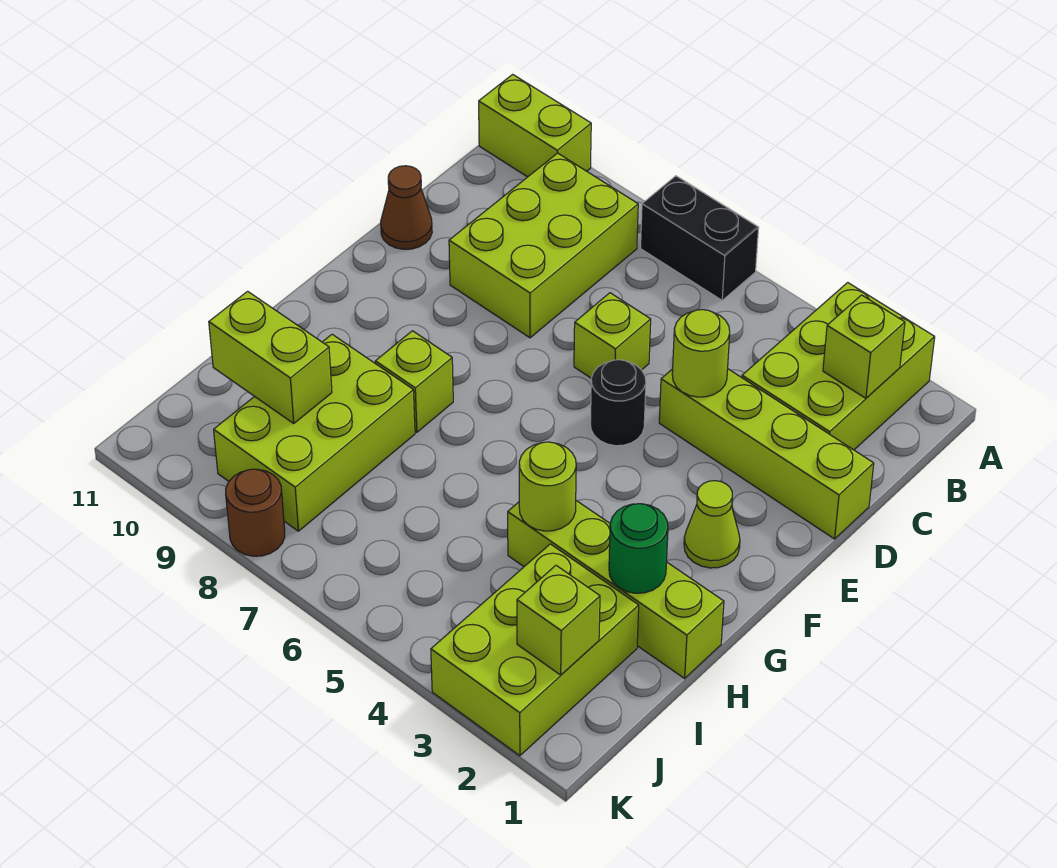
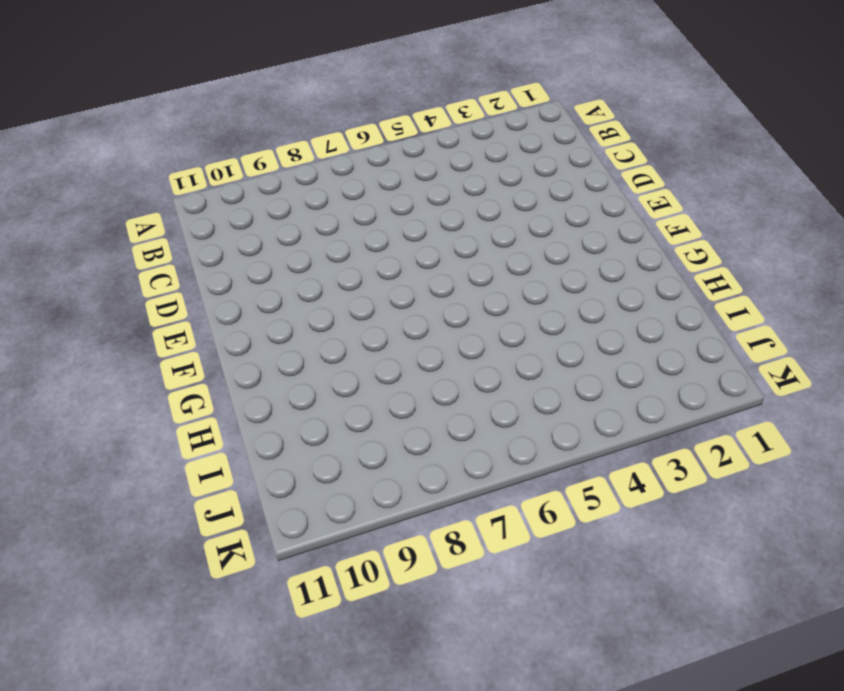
none -> lime brick A2:C3 level 1
none -> black brick A6:A7 level 1
none -> lime brick A10:A11 level 1

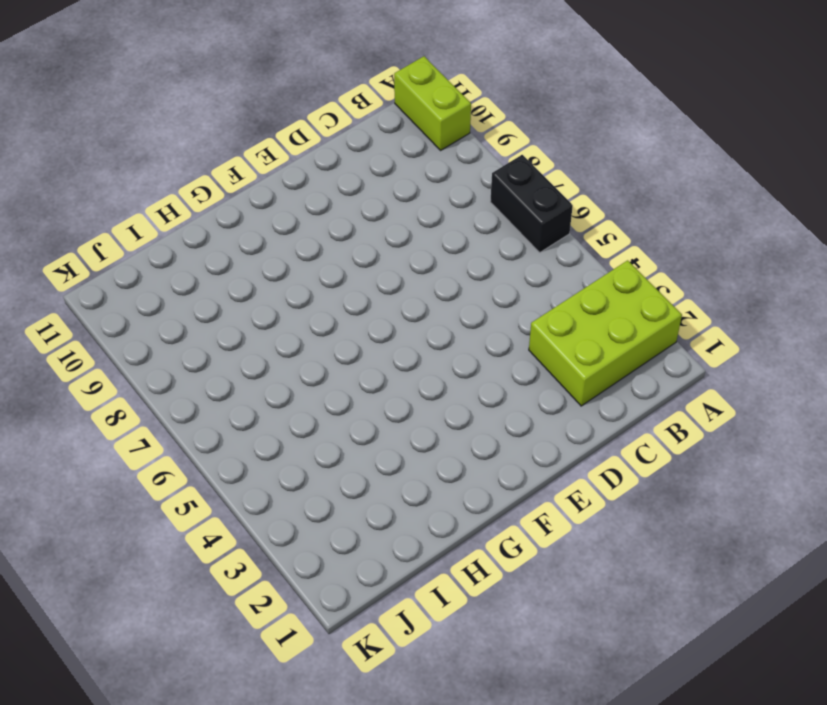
none -> lime brick B8:D9 level 1
none -> lime brick D1:D4 level 1
none -> lime brick D6 level 1

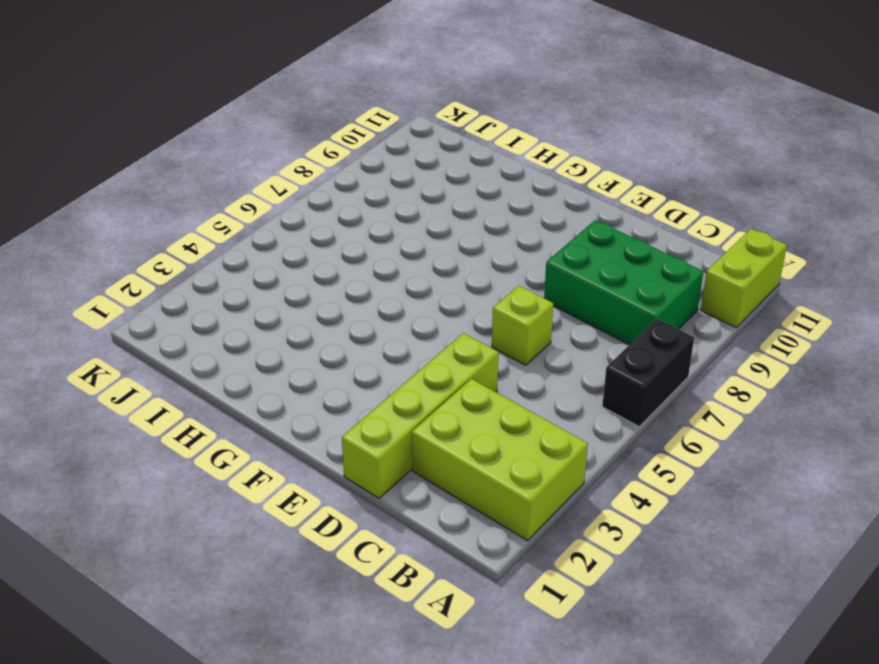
green brick B8:D9 level 1 -> lime brick B8:D9 level 1
none -> brown cone D11 level 1
none -> black round brick E5 level 1
none -> lime cone F2 level 1

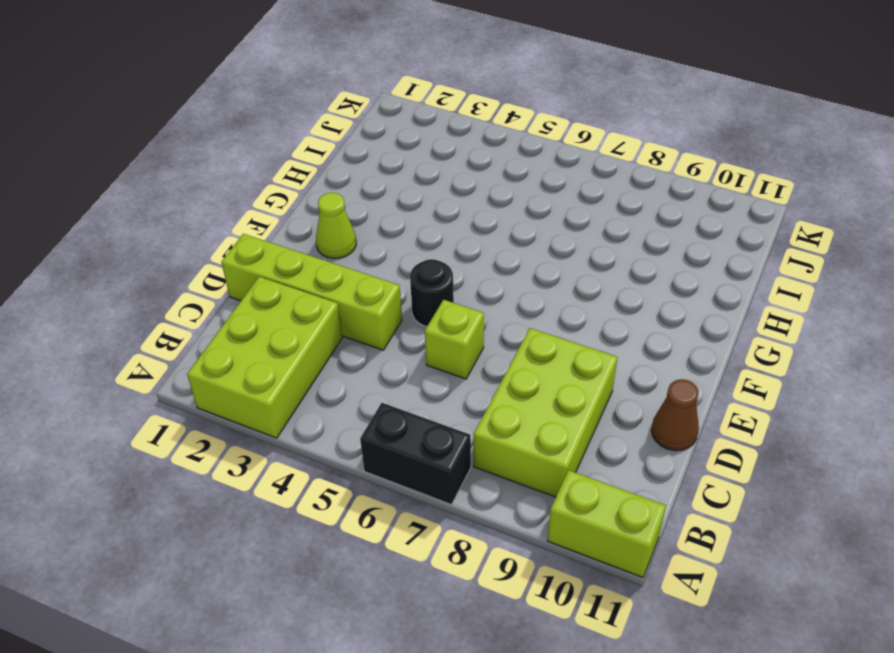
none -> lime brick G8 level 1
none -> lime brick H1:H4 level 1
none -> lime brick H8:J9 level 1

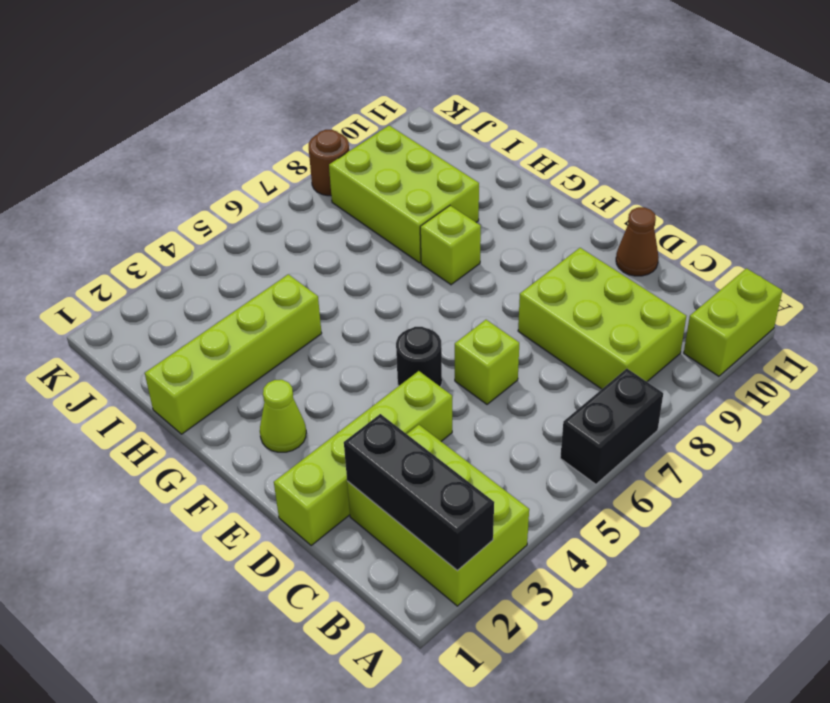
black brick A2:C2 level 2 -> lime brick B2 level 2
none -> lime brick I2:K3 level 1
none -> lime round brick D4 level 2
none -> green round brick H2 level 2

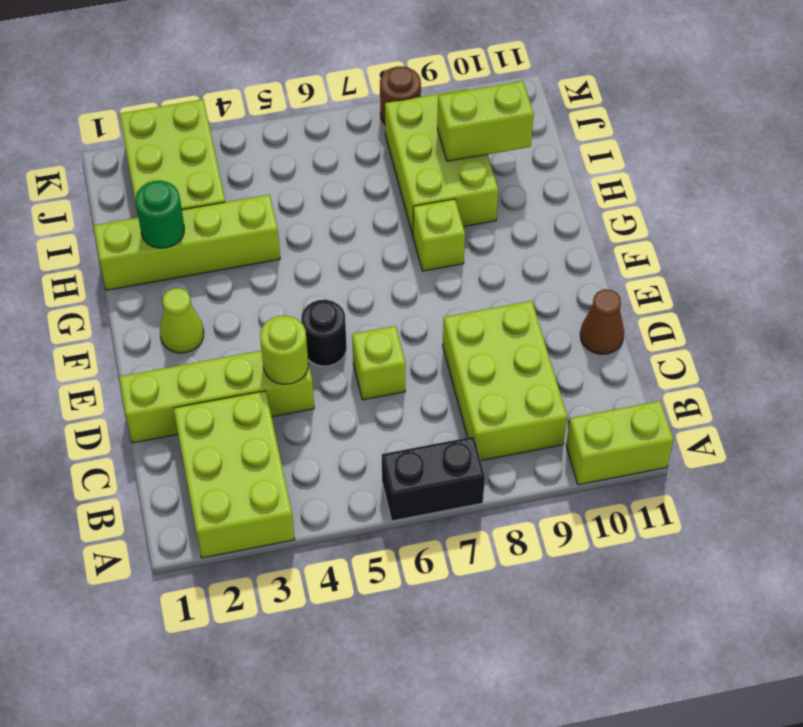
none -> lime brick B2 level 2
none -> lime round brick H4 level 2
none -> lime brick J2 level 2

